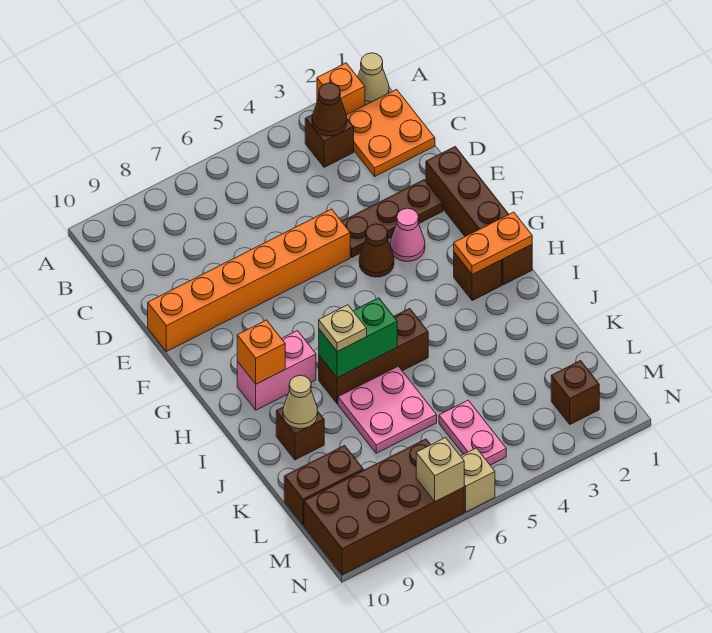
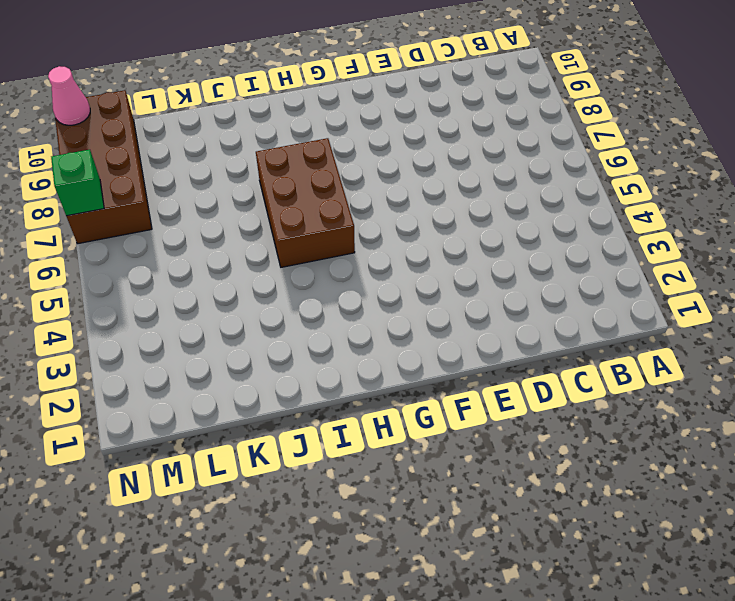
brown brick H5:I7 level 1 -> brown brick I5:I7 level 1
green brick N7 level 2 -> tan brick N7 level 2
pink cone N10 level 2 -> pink cone F3 level 1
none -> tan cone A1 level 1
none -> orange brick A2 level 1
none -> orange plate B1:C2 level 1

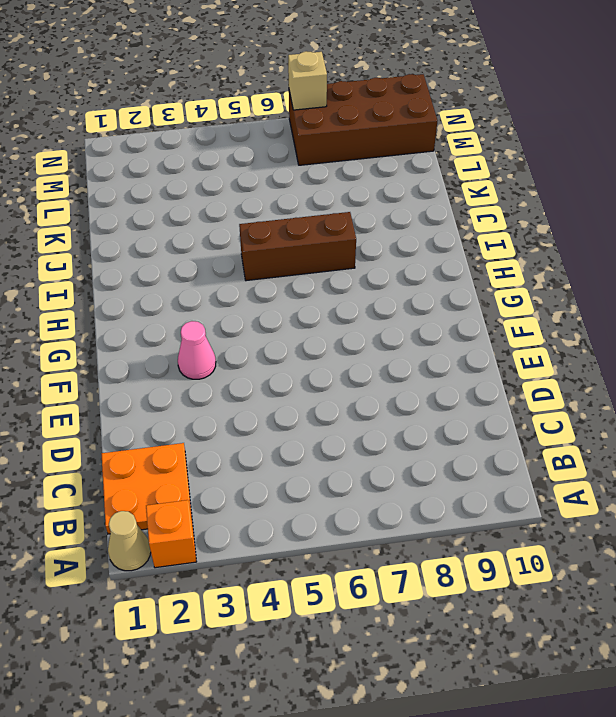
none -> brown brick B3 level 1
none -> brown brick E1:H1 level 1
none -> brown plate E2:E4 level 1

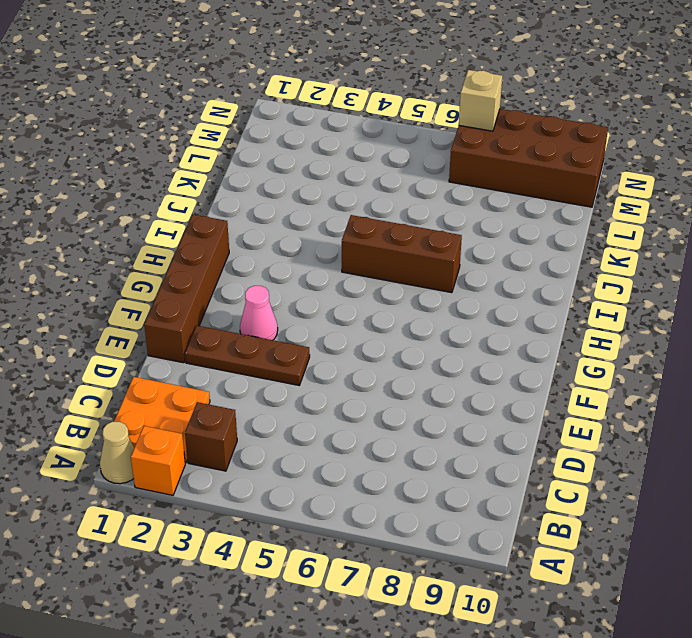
none -> orange brick E5:E10 level 1
none -> brown cone F4 level 1
none -> brown brick H2 level 1

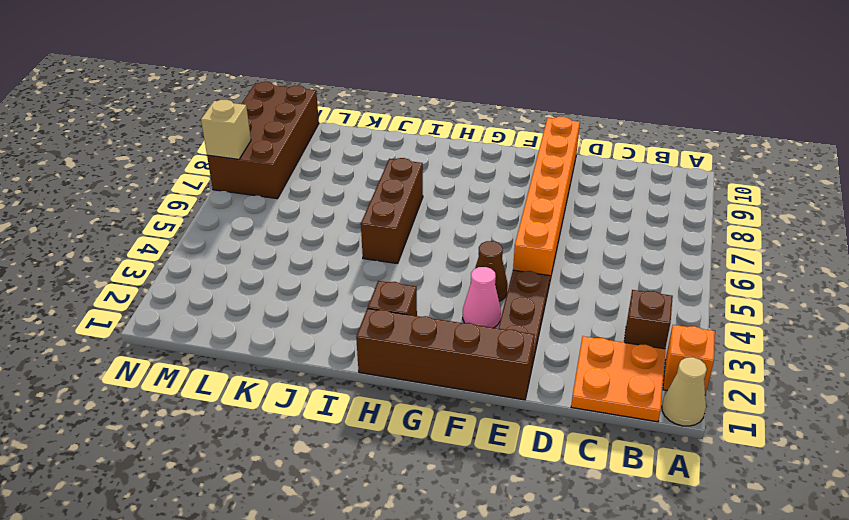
none -> pink brick H8:H9 level 1
none -> pink plate J6:K7 level 1
none -> brown brick J9 level 1

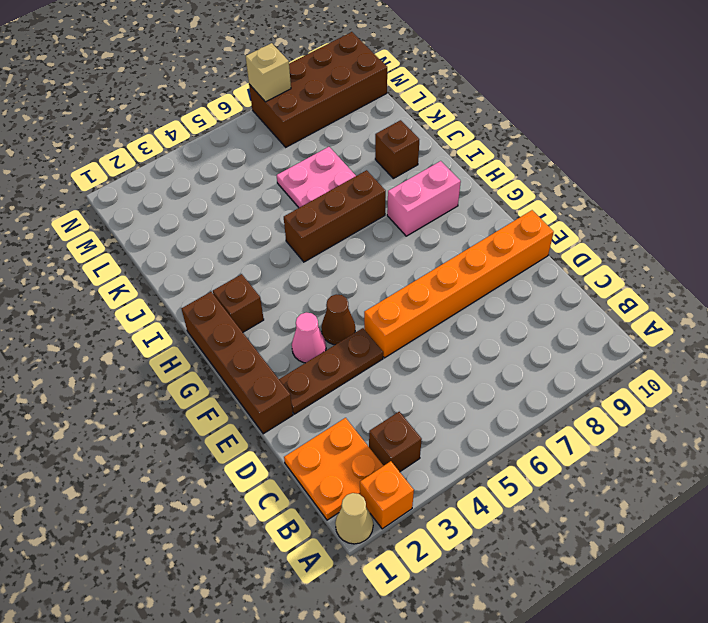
none -> pink plate L5:M5 level 1
none -> brown brick L9:L10 level 1
none -> brown brick M2 level 1

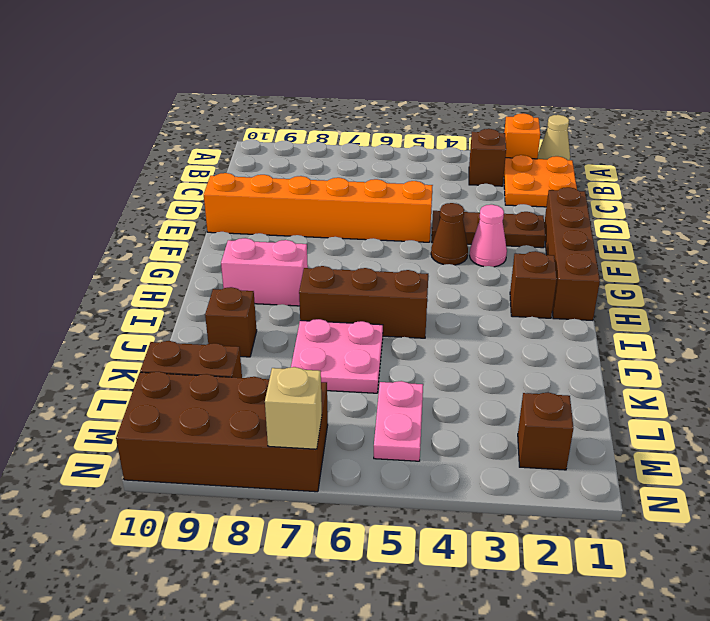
none -> tan brick N6 level 1
none -> brown cone B3 level 2
none -> orange plate H1:H2 level 2

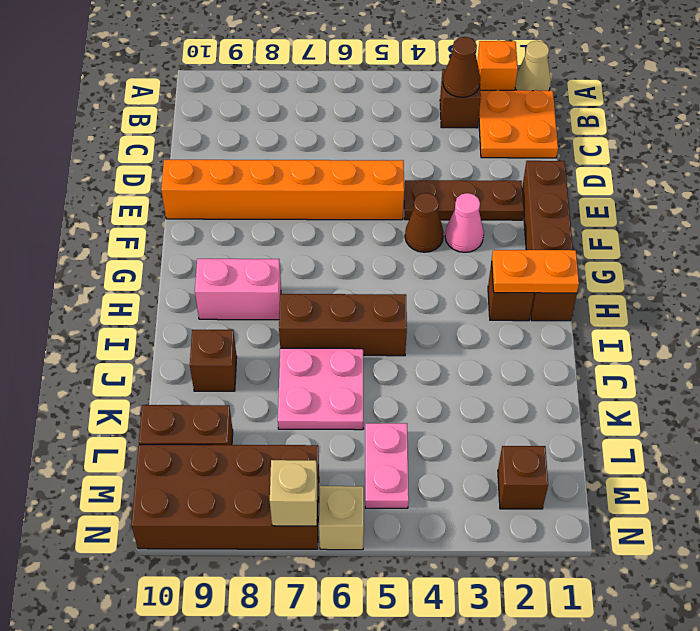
none -> orange brick H9 level 2
none -> green brick I6:I7 level 2
none -> tan cone J9 level 2

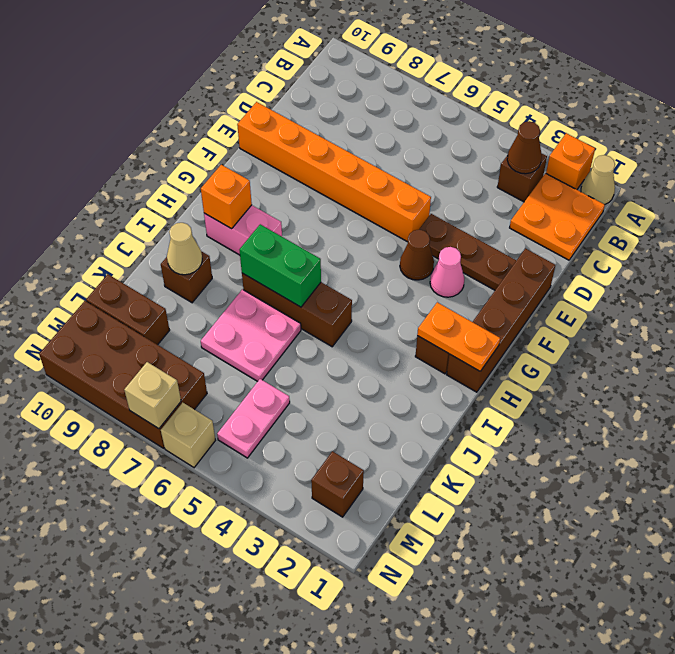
none -> tan plate I7 level 3

